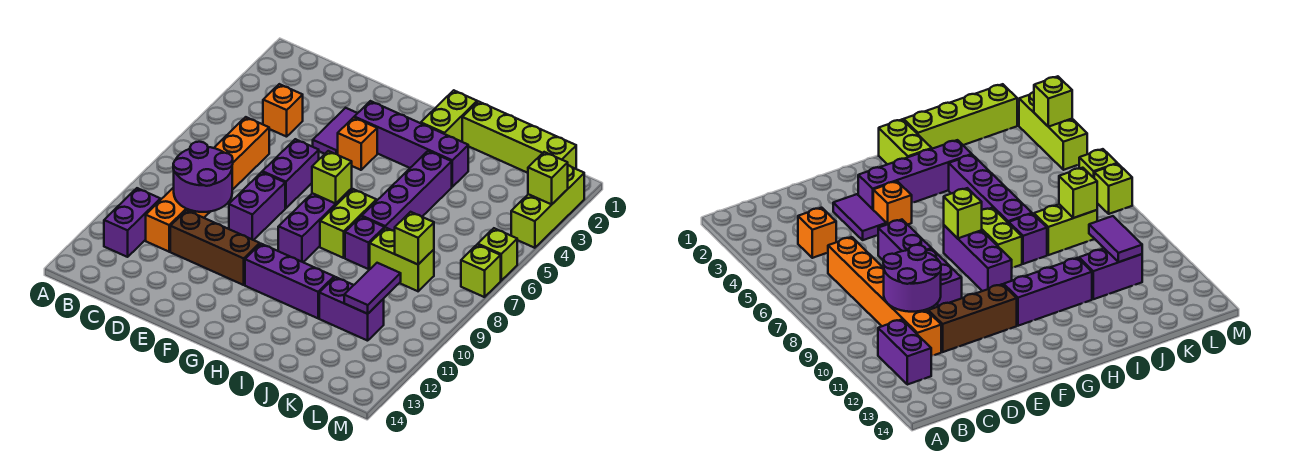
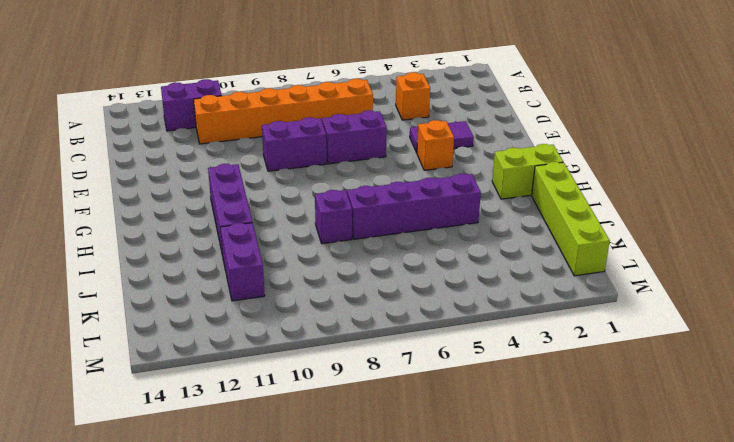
none -> brown brick D11:F11 level 1
none -> purple brick F3:I3 level 1
none -> purple brick G7:G9 level 1

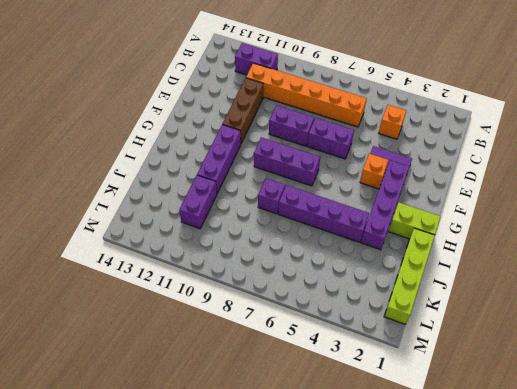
none -> lime brick H7:H8 level 1
none -> lime brick J8:K8 level 1
none -> lime brick M2:M4 level 1

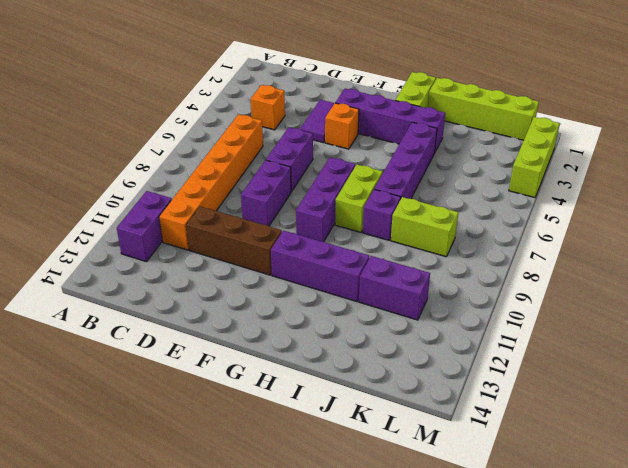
none -> lime brick M6 level 1
none -> lime brick M7 level 1
none -> purple round brick C9:D10 level 2

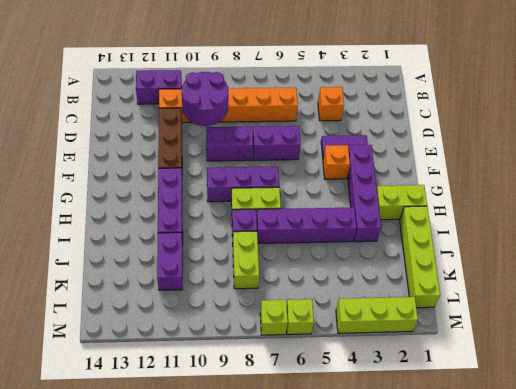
none -> lime brick G7 level 2
none -> lime brick K8 level 2
none -> purple tile K10:K11 level 2

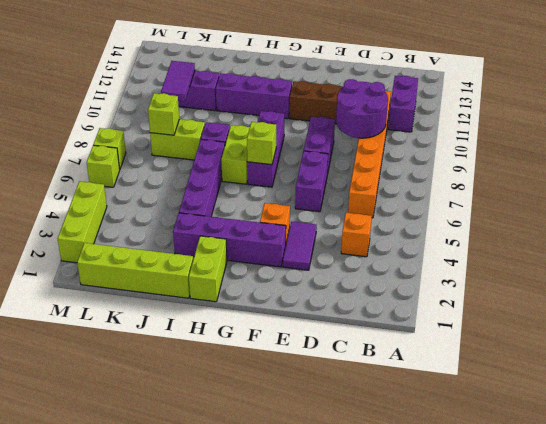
none -> lime brick M3 level 2

